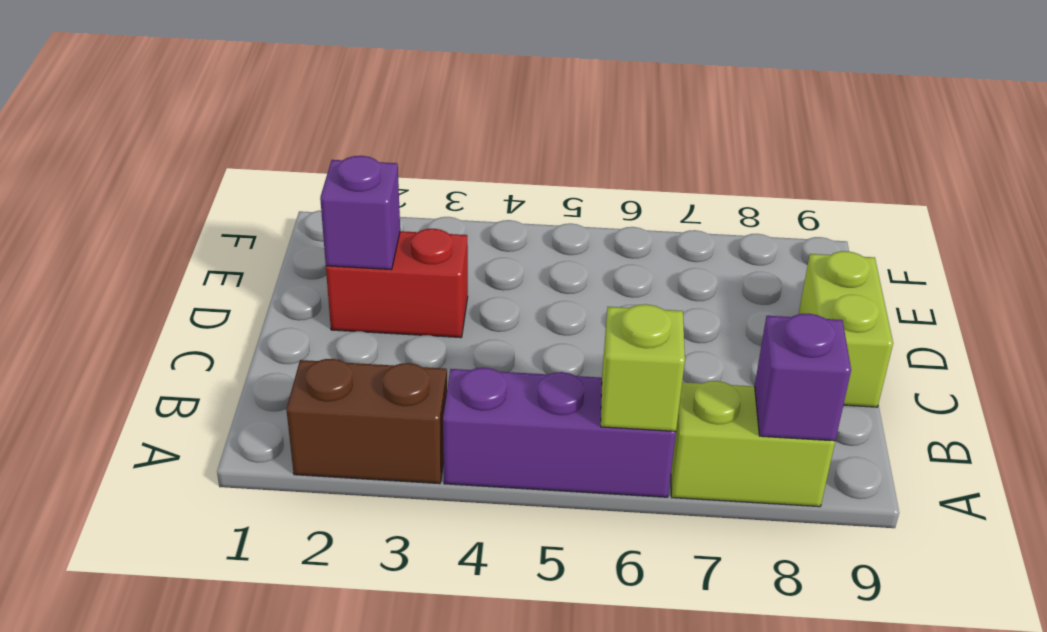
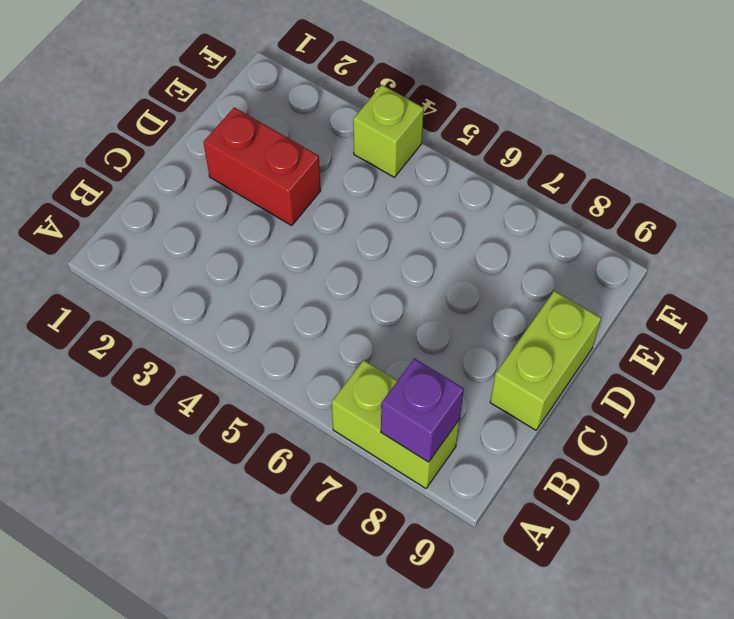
lime brick F4 level 1 -> lime brick A6 level 2
none -> brown brick A2:A3 level 1
none -> purple brick A4:A6 level 1

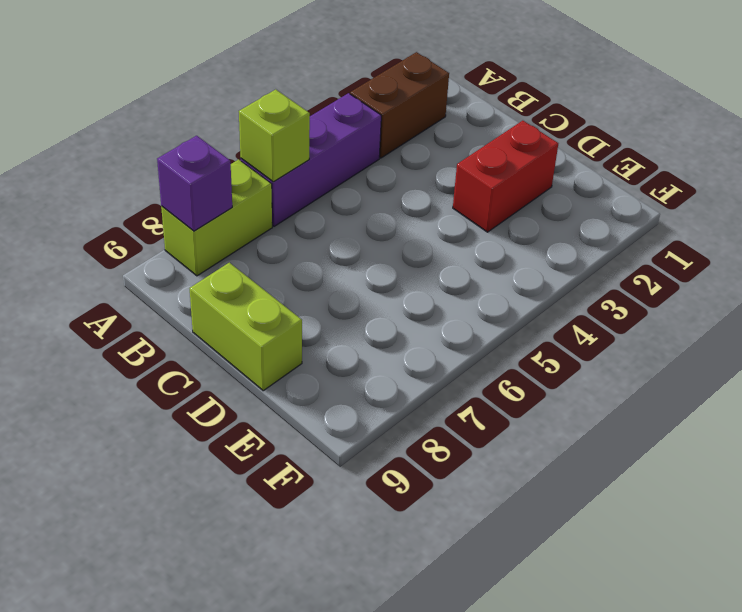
none -> purple brick D2 level 2

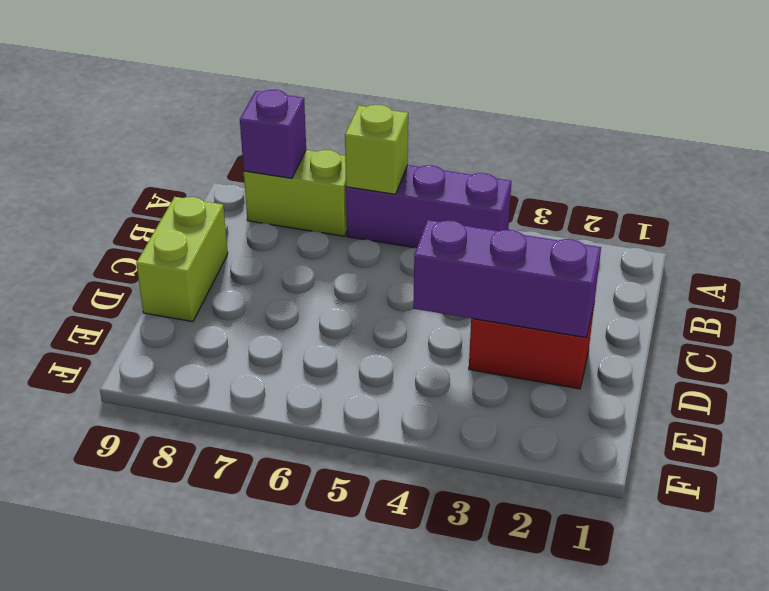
purple brick D2:D4 level 2 -> purple brick D2 level 2
none -> brown brick A2:A3 level 1

